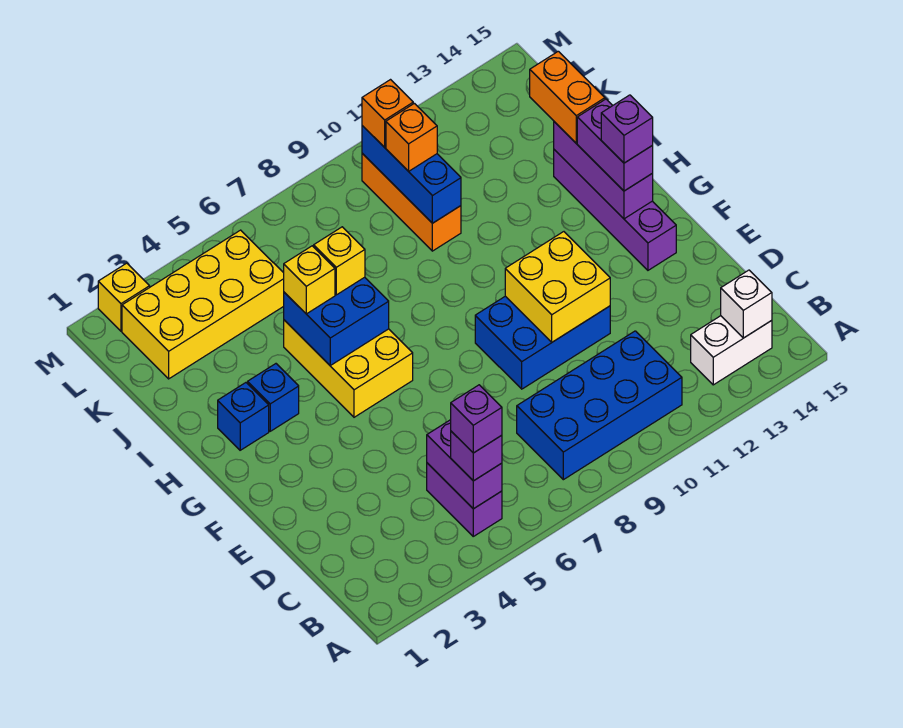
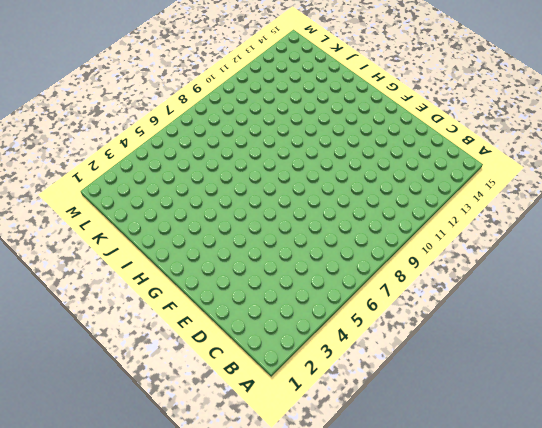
none -> purple brick B5:C5 level 1
none -> blue brick B8:C11 level 1
none -> white brick B13:B14 level 1

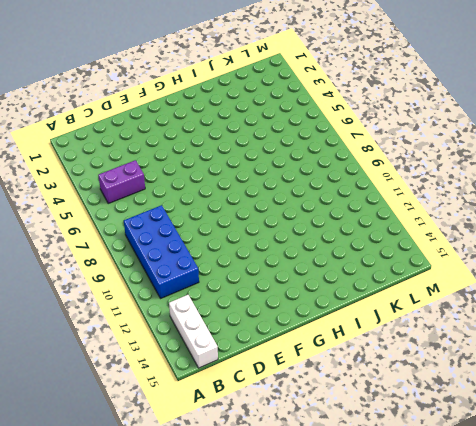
white brick B13:B15 level 1 -> white brick B13:B14 level 1
none -> blue brick E9:F11 level 1
none -> purple brick F14:I14 level 1
none -> yellow brick G5:I6 level 1

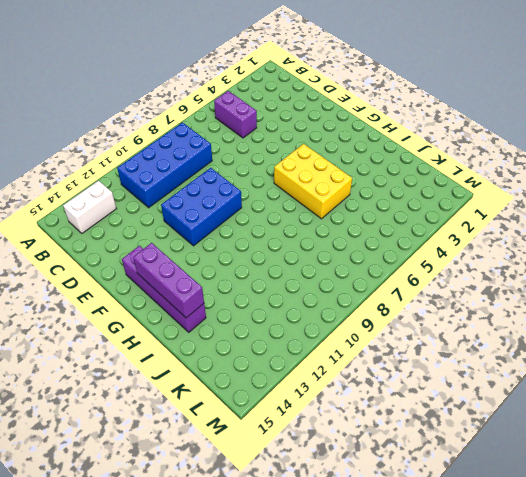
none -> blue brick H2 level 1
none -> blue brick H3 level 1
none -> orange brick J10:L10 level 1

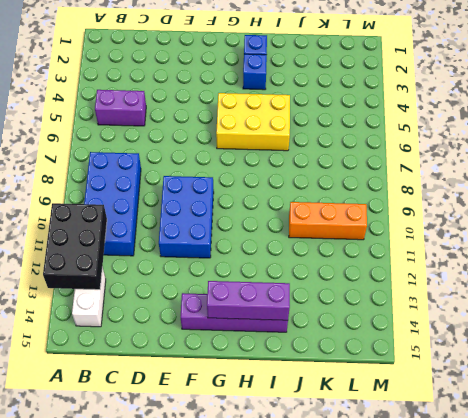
black brick A11:B13 level 2 -> none
none -> yellow brick K2:L5 level 1
none -> yellow brick M2 level 1
none -> purple brick B5:C5 level 2

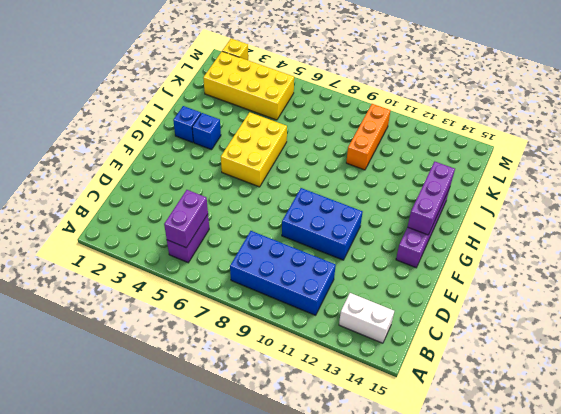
none -> white brick B14 level 2
none -> yellow brick E10:F11 level 2
none -> blue brick H5:I6 level 2

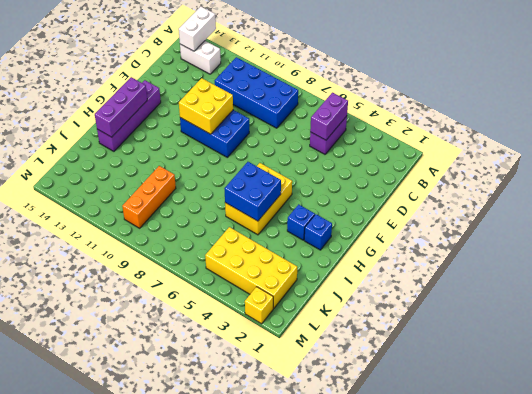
white brick A14:B14 level 2 -> white brick B14 level 2
none -> blue brick J10:L10 level 2
none -> purple brick B5 level 3
none -> purple brick G14:H14 level 3

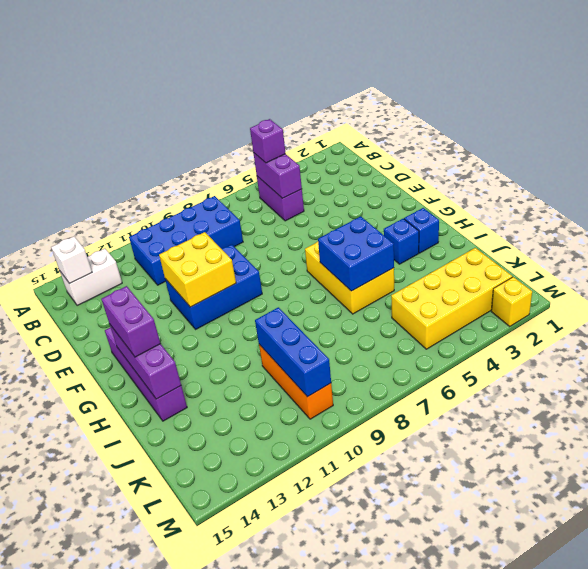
none -> yellow brick I5 level 3
none -> yellow brick I6 level 3
none -> orange brick I14:J14 level 3

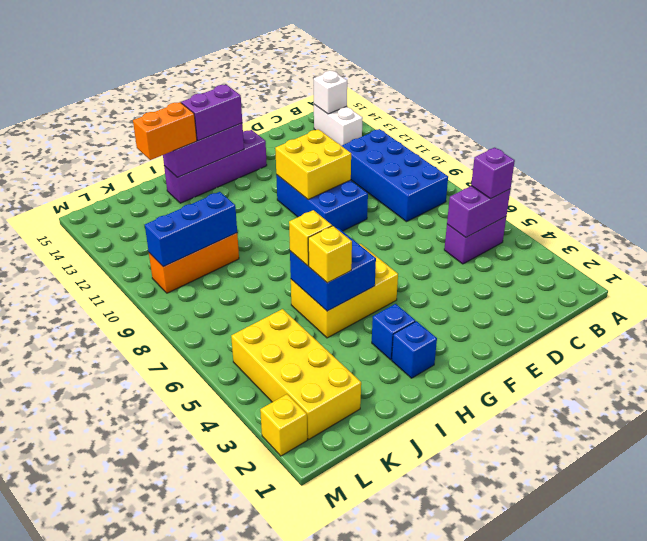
none -> orange brick K10 level 3
none -> orange brick L10 level 3
none -> purple brick B5 level 4

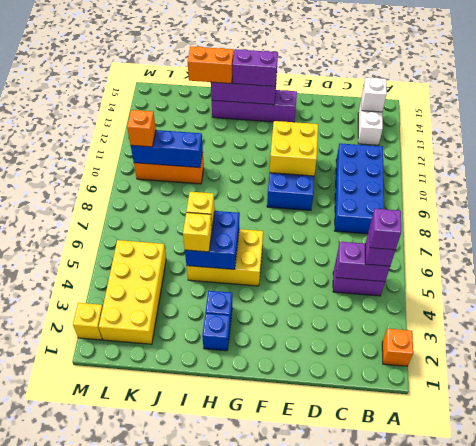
orange brick A2 level 1 -> orange brick K10 level 3
none -> purple brick G14 level 4

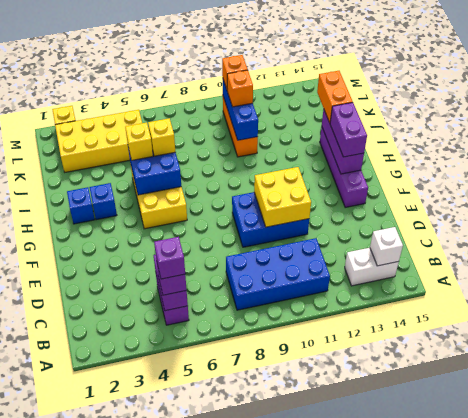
none -> purple brick G14 level 4

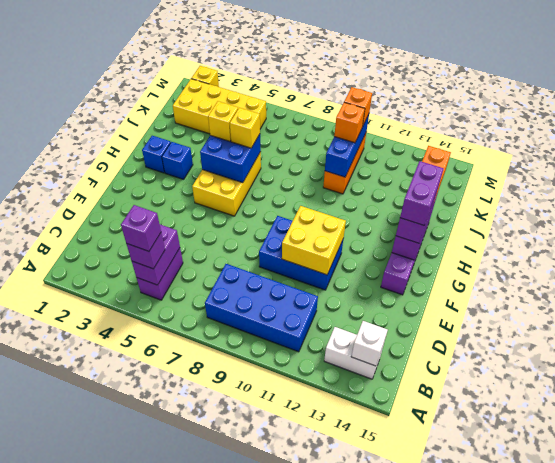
purple brick G14:H14 level 4 -> purple brick G14 level 4

